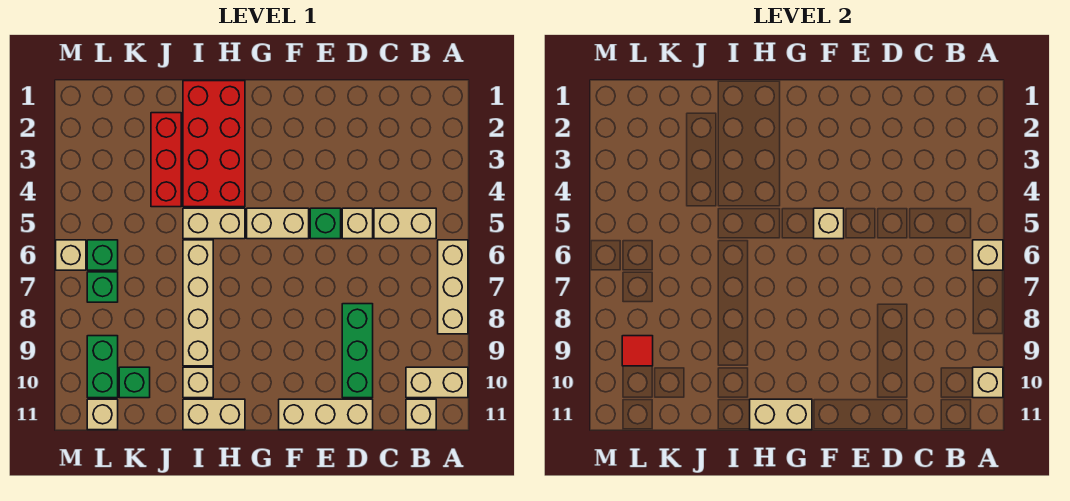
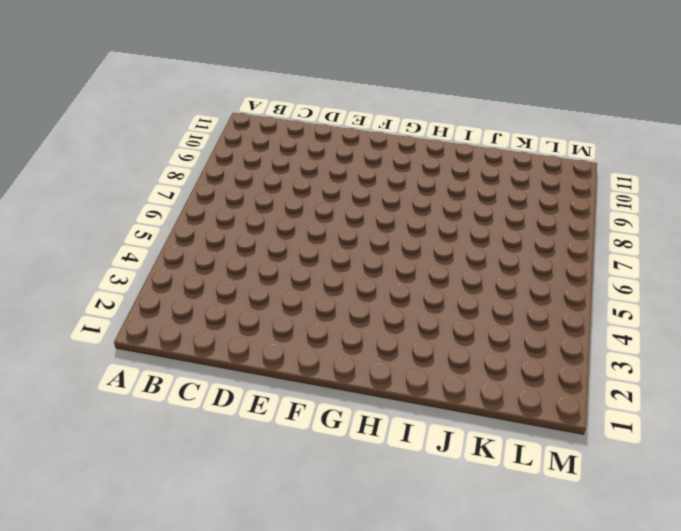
none -> tan brick A6:A8 level 1
none -> tan brick A10:B10 level 1
none -> tan brick B5:C5 level 1

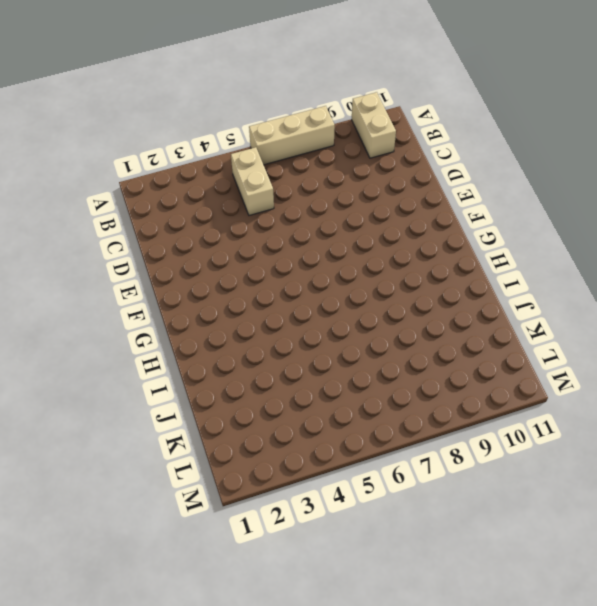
none -> tan brick B11 level 1
none -> tan brick D5 level 1
none -> green brick D8:D10 level 1

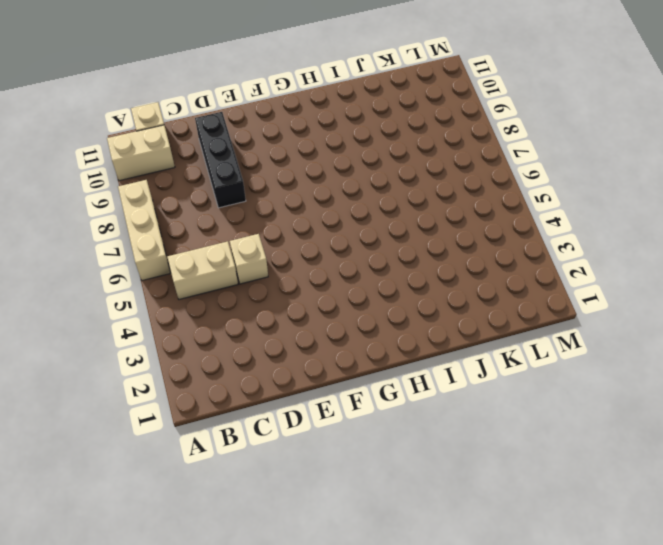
black brick D8:D10 level 1 -> green brick D8:D10 level 1
none -> tan brick D11:F11 level 1
none -> green brick E5 level 1
none -> tan brick F5:G5 level 1

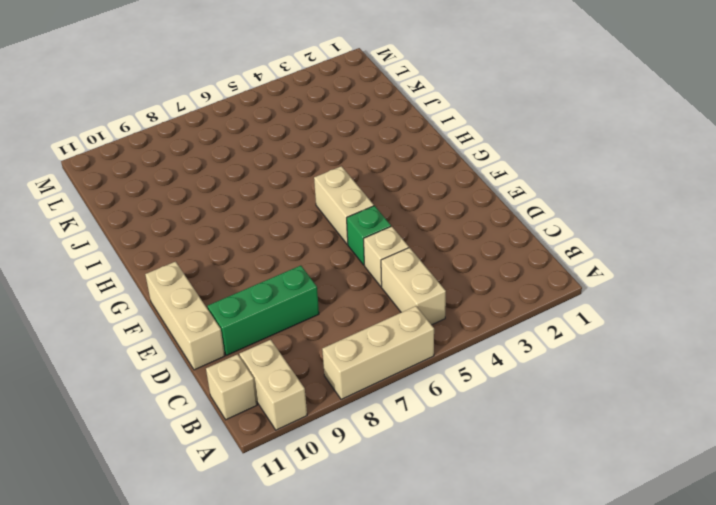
none -> red brick H1:I4 level 1
none -> tan brick H5:I5 level 1
none -> tan brick H11:I11 level 1

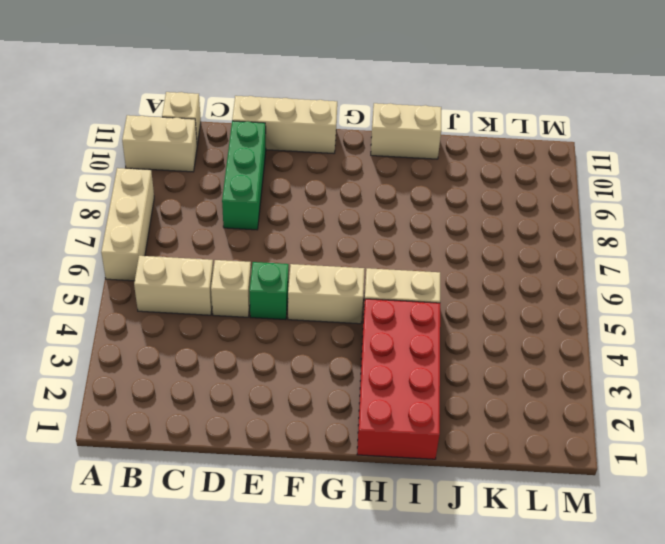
none -> tan brick I6:I9 level 1
none -> tan brick I10 level 1
none -> red brick J2:J4 level 1

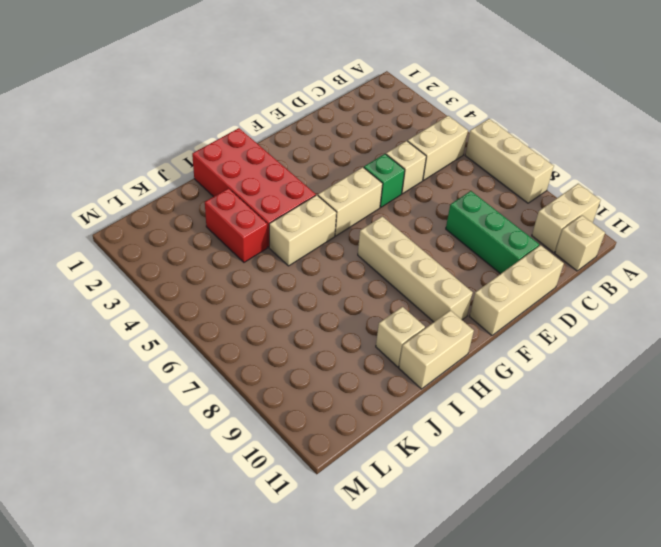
tan brick G7:G10 level 1 -> tan brick I6:I9 level 1
red brick J3:J4 level 1 -> red brick J2:J4 level 1
none -> green brick K10 level 1
none -> green brick L6 level 1
none -> green brick L7 level 1

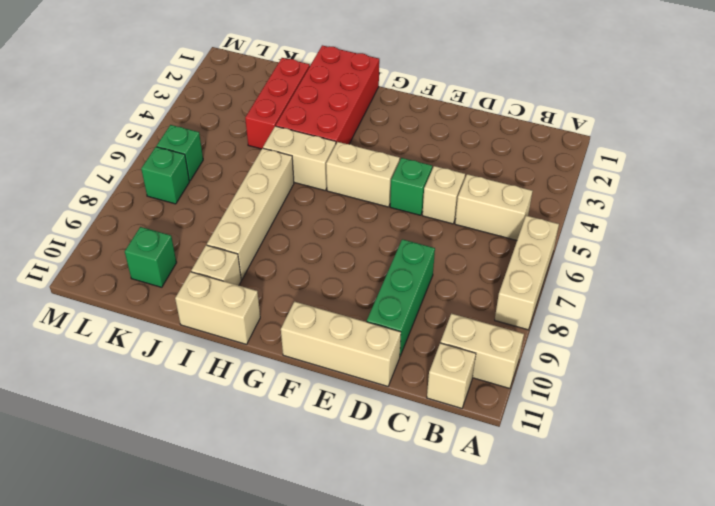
none -> green brick L9:L10 level 1
none -> tan brick L11 level 1
none -> tan brick M6 level 1

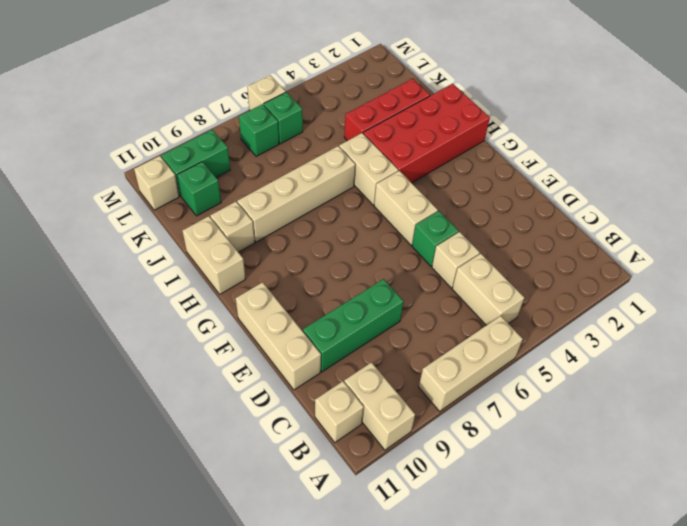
none -> tan brick A6 level 2
none -> tan brick A10 level 2
none -> tan brick F5 level 2

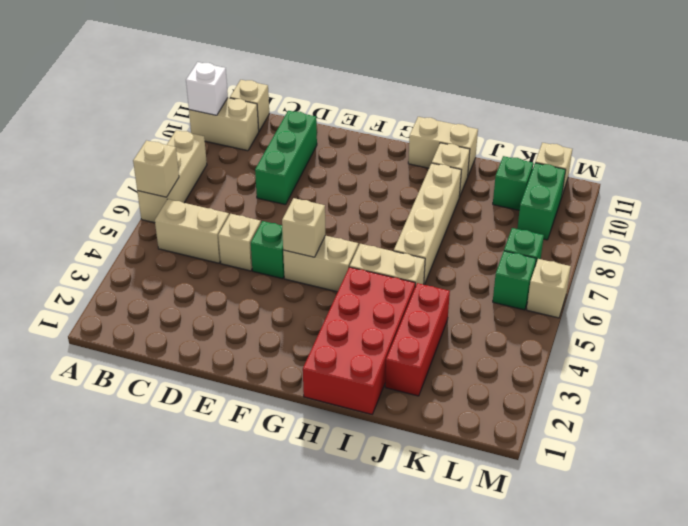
white brick A10 level 2 -> tan brick A10 level 2
none -> tan brick D11:F11 level 1
none -> tan brick G11:H11 level 2
none -> red tile L9 level 2

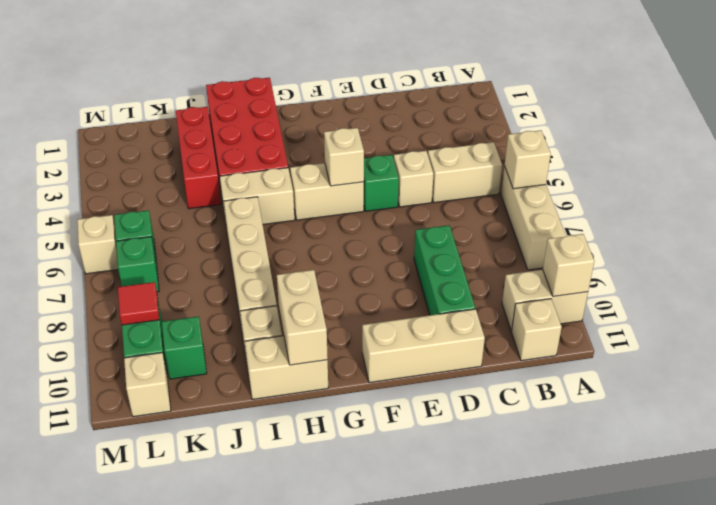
tan brick H10:H11 level 2 -> tan brick G11:H11 level 2

